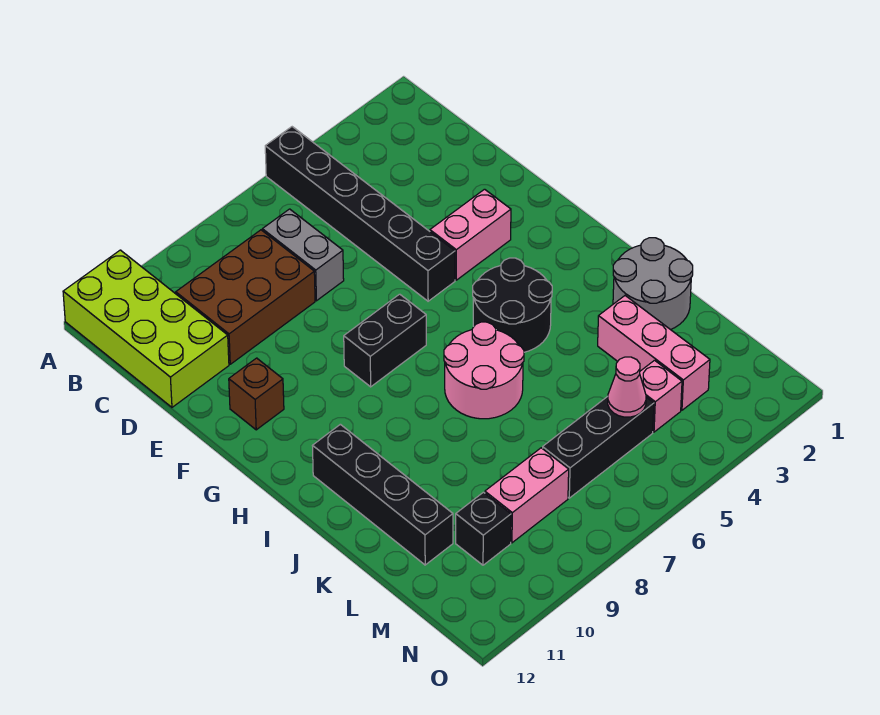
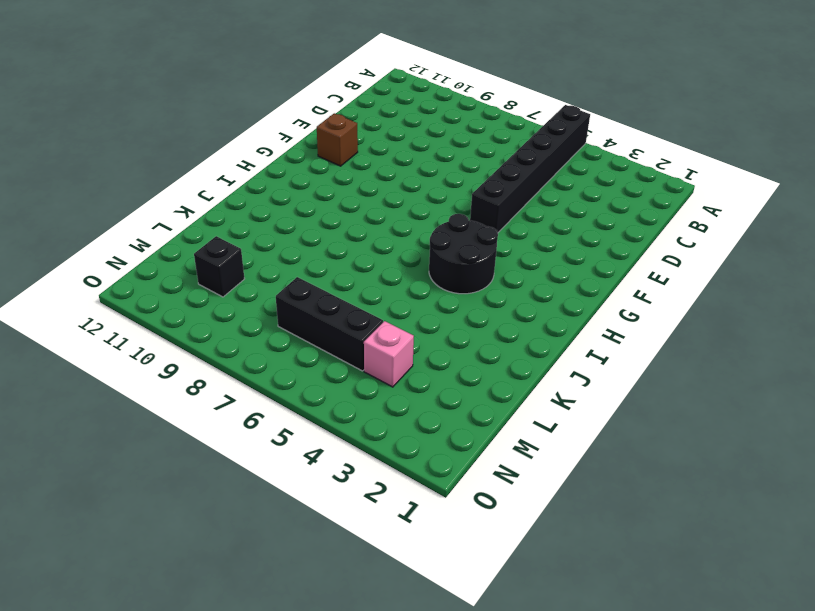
none -> lime brick A11:D12 level 1
none -> grey brick C7:D7 level 1
none -> brown brick C8:D10 level 1

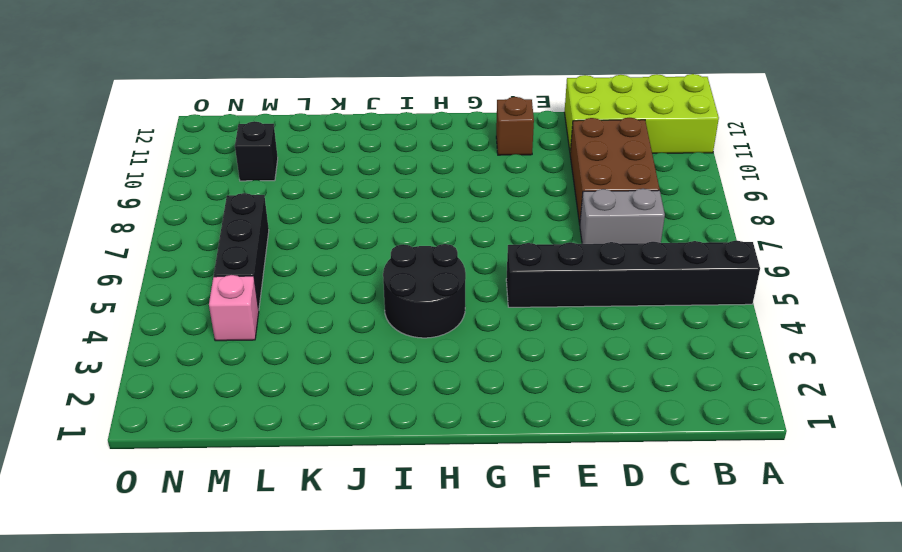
none -> pink brick F3:F4 level 1
none -> black brick G7:G8 level 1
none -> pink round brick I6:J7 level 1

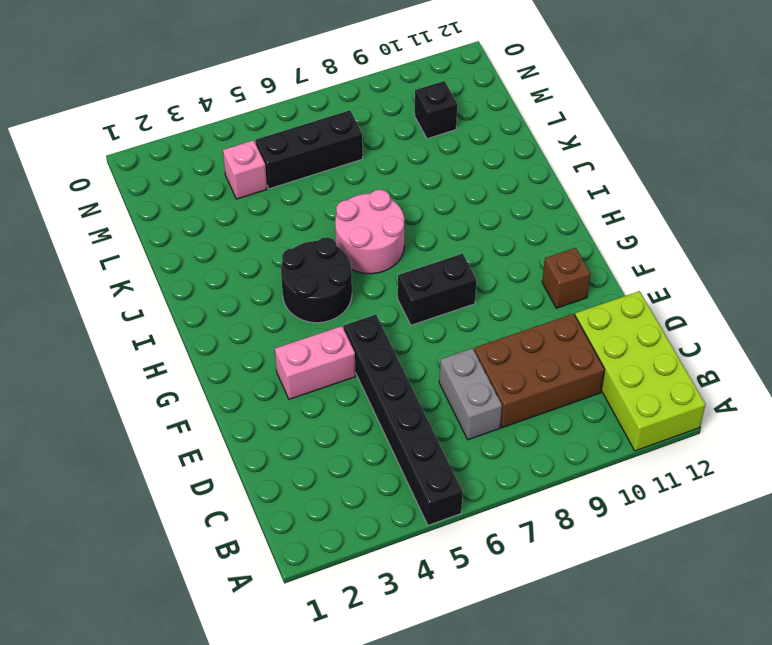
none -> black brick I11:L11 level 1
none -> grey round brick J1:K2 level 1
none -> pink brick K3:M3 level 1

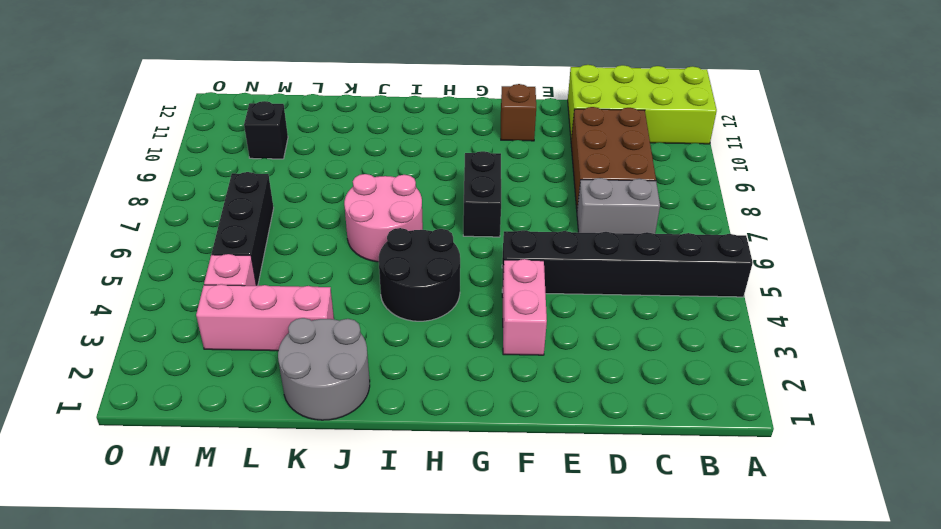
none -> black brick I11:L11 level 1
none -> pink brick M8:M9 level 1
none -> pink cone M5 level 2

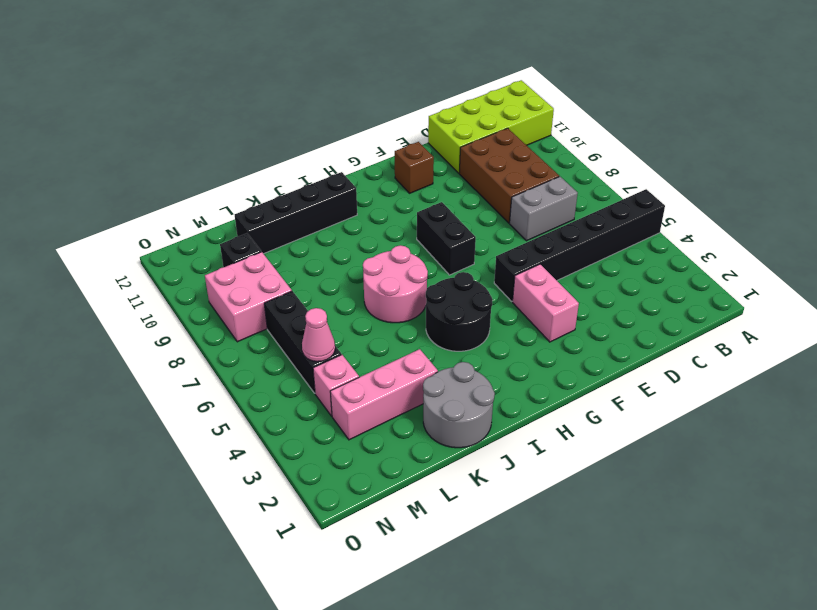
pink brick M8:N9 level 1 -> pink brick M8:M9 level 1

